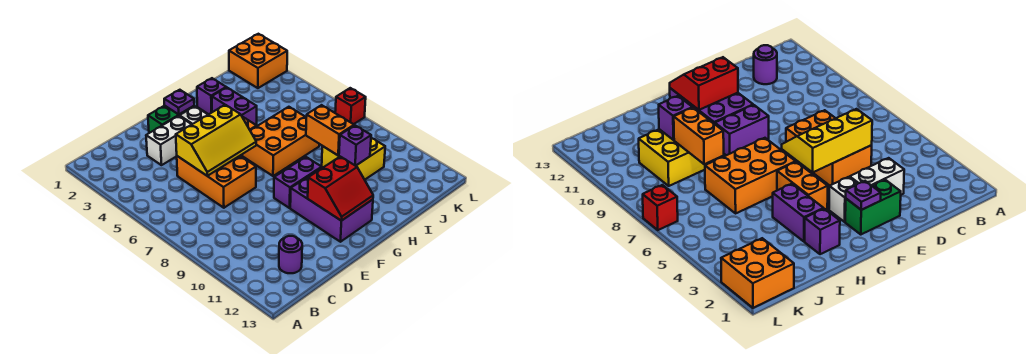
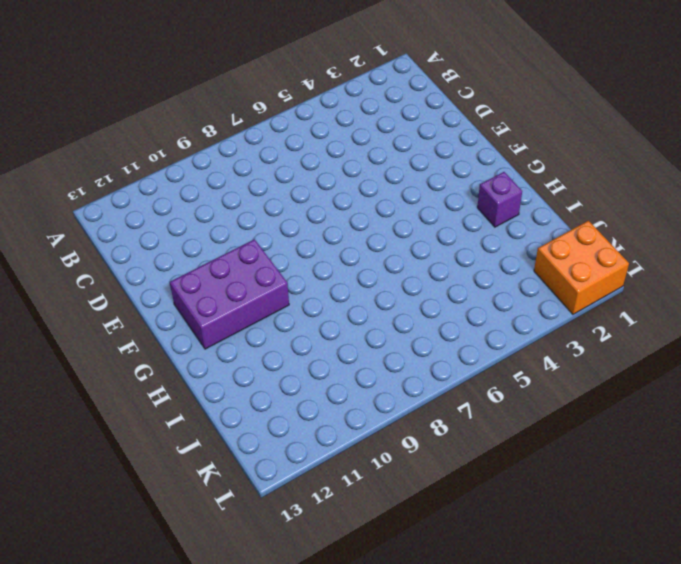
none -> purple round brick C12 level 1
none -> white brick D3:E3 level 1
none -> orange brick D5:E7 level 1

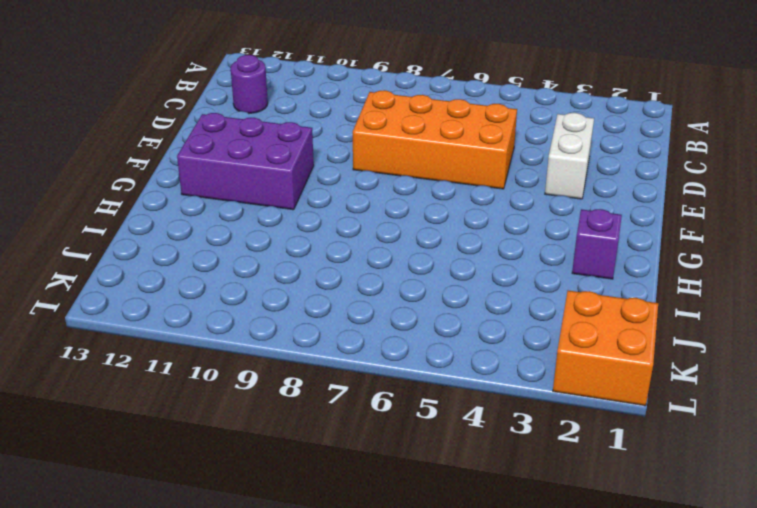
orange brick D5:E8 level 1 -> orange brick D5:E7 level 1
none -> green brick E2:F2 level 1
none -> white brick F3 level 1
none -> purple brick F9:G9 level 1

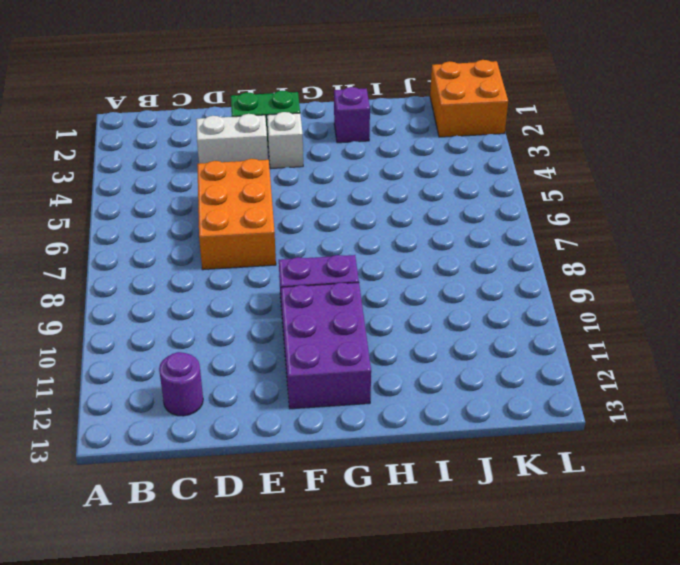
none -> orange brick G4:G5 level 1
none -> orange brick G6:I7 level 1
none -> purple brick H3:H4 level 1

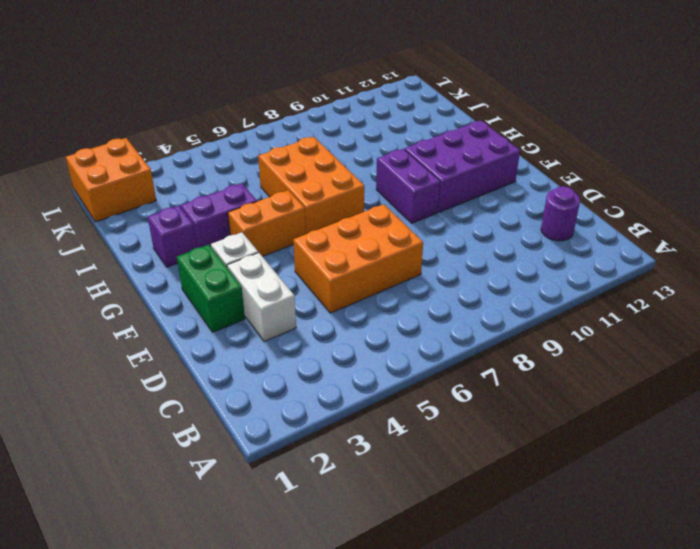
none -> yellow brick I9:J10 level 1
none -> red brick L7 level 1
none -> yellow slope D5:F6 level 2 top 5

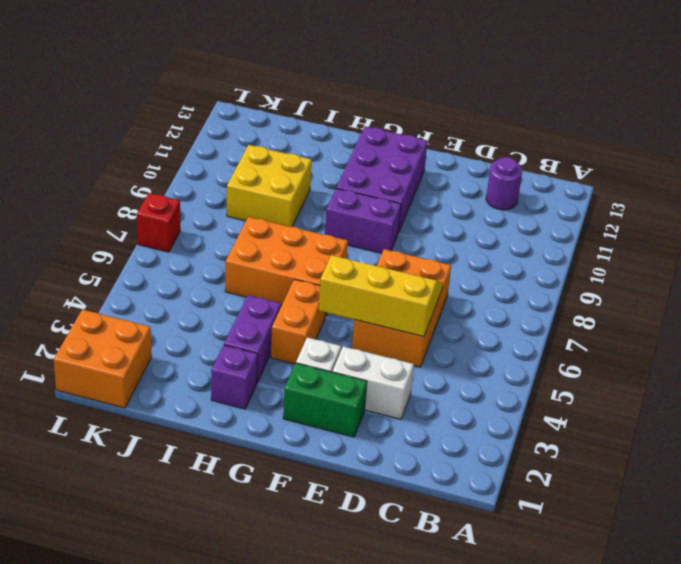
none -> purple plate F2 level 2
none -> red slope F11:G12 level 2 top 11
none -> orange brick I8:I9 level 2

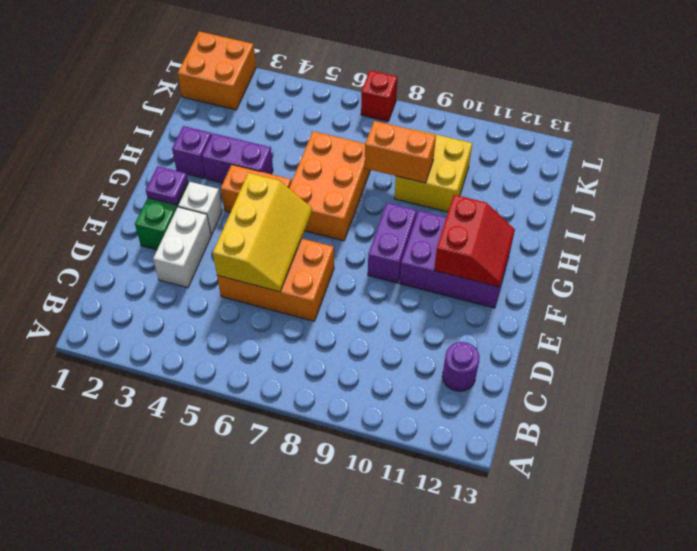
none -> purple brick I10 level 2

